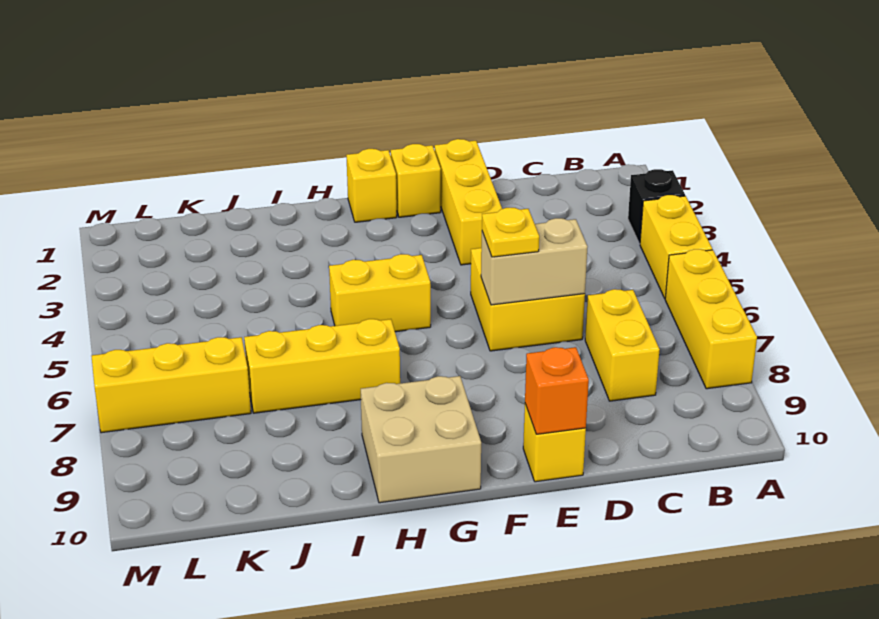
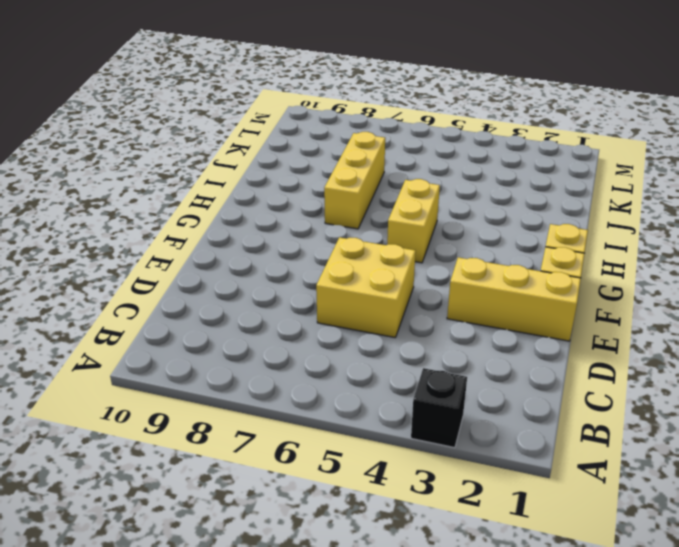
none -> yellow brick A4:A5 level 1
none -> yellow brick A6:A8 level 1
none -> yellow brick C7:C8 level 1

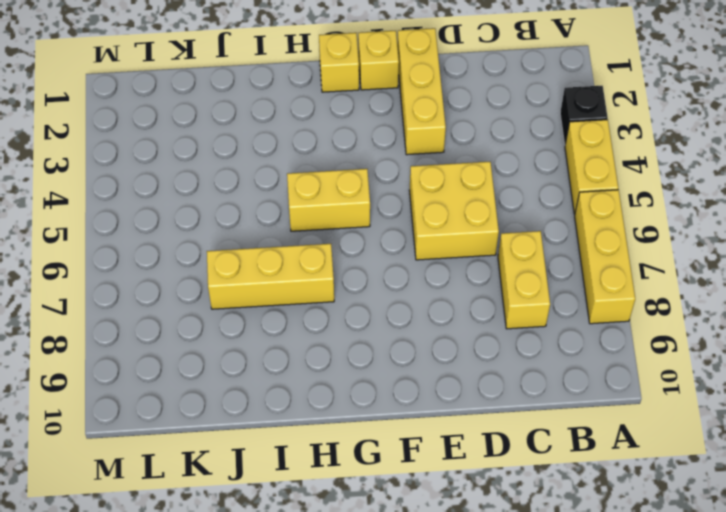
none -> yellow brick E10 level 1
none -> tan brick G9:H10 level 1
none -> yellow brick K7:M7 level 1

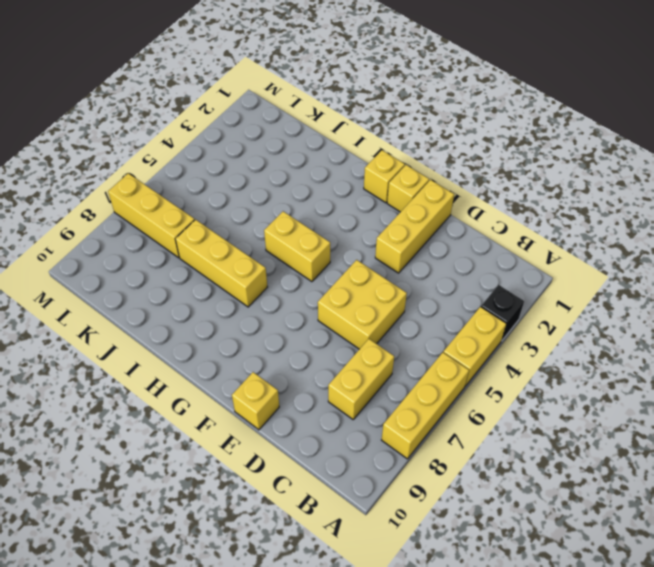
none -> tan brick G9:H10 level 1
none -> tan brick D6:E6 level 2
none -> orange brick E10 level 2

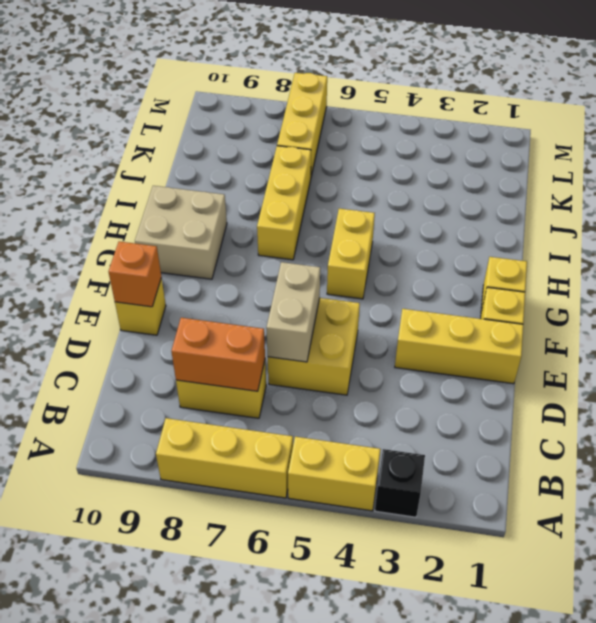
orange brick C7:C8 level 2 -> none
none -> yellow plate E6 level 3

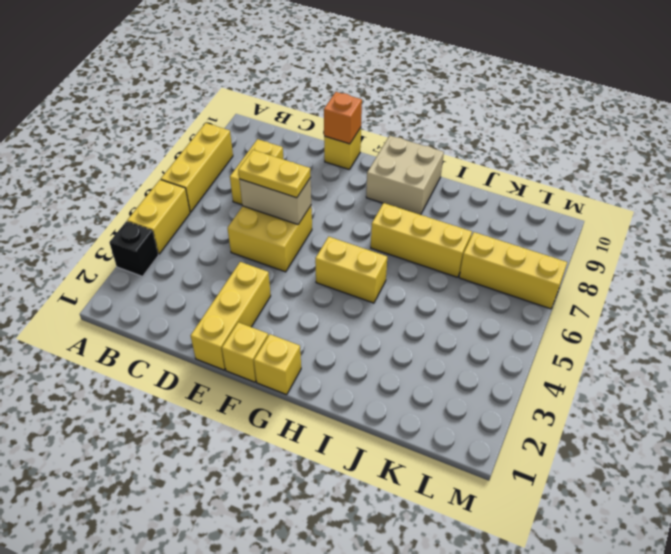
yellow plate D6:E6 level 3 -> yellow plate E6 level 3

